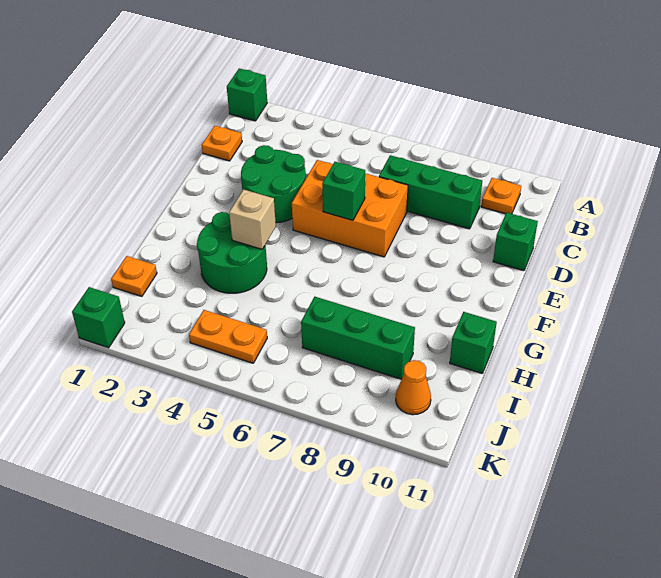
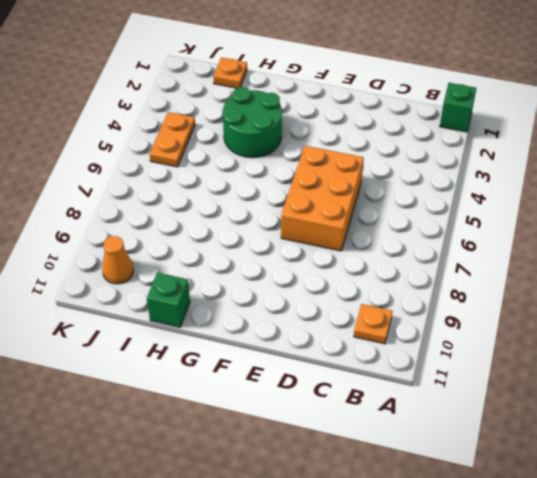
none -> orange plate C1 level 1
none -> green brick C7:C9 level 1
none -> green round brick D3:E4 level 1

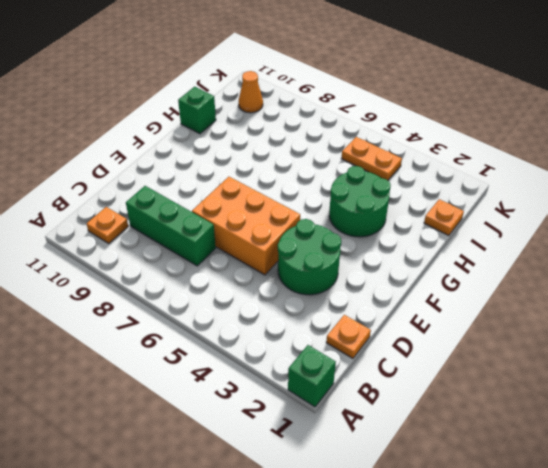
none -> green brick D11 level 1
none -> green brick I7:I9 level 1
none -> green brick K1 level 1

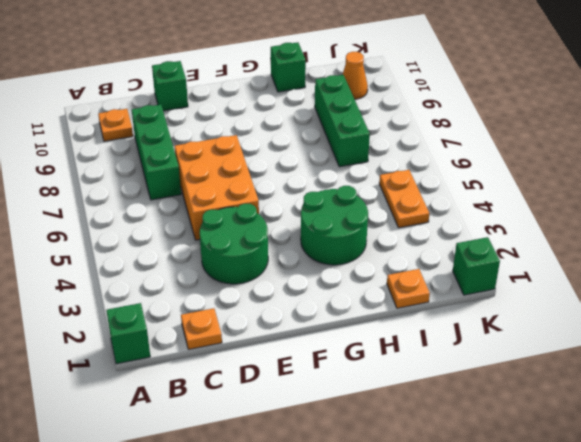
none -> green brick E6 level 2
none -> tan brick G4 level 2

